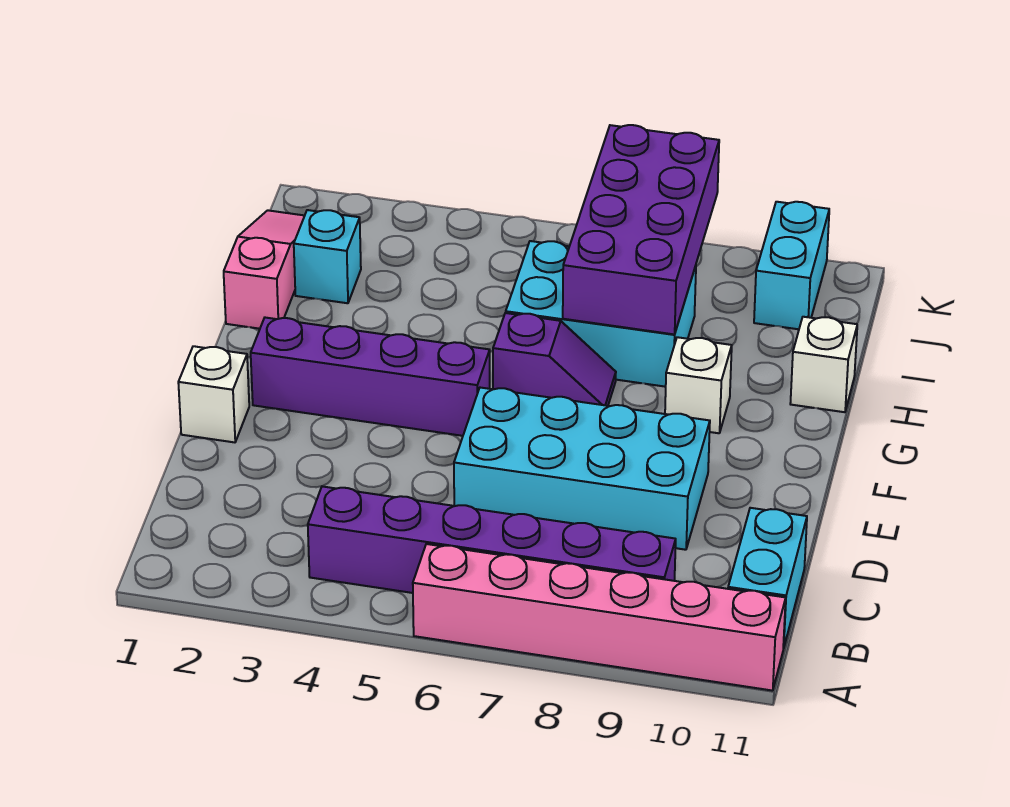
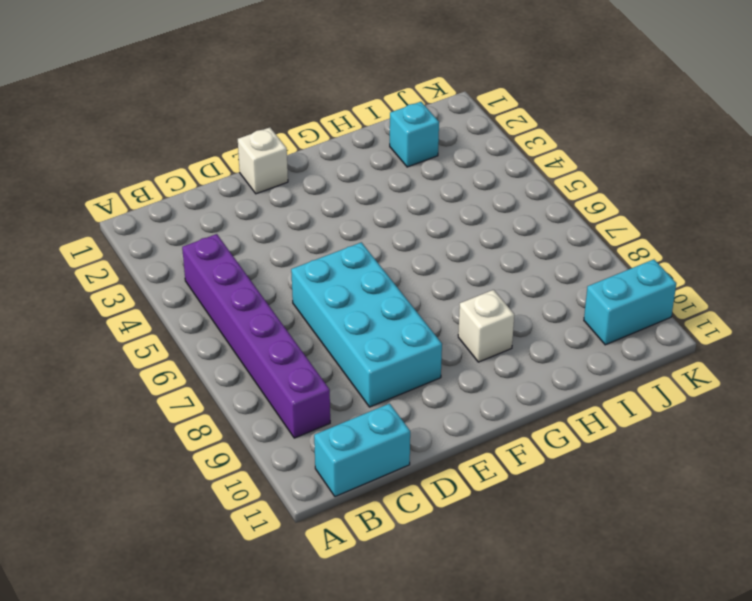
none -> pink brick A6:A11 level 1
none -> purple brick F2:F5 level 1
none -> purple slope G6:G7 level 1 top 6

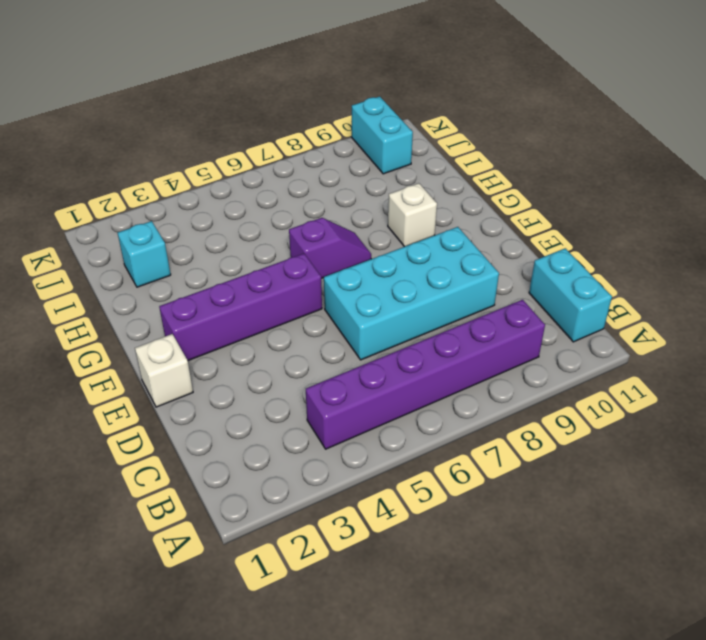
none -> pink brick A6:A11 level 1
none -> pink slope H1:J1 level 1 top H
none -> cyan brick H6:I8 level 1

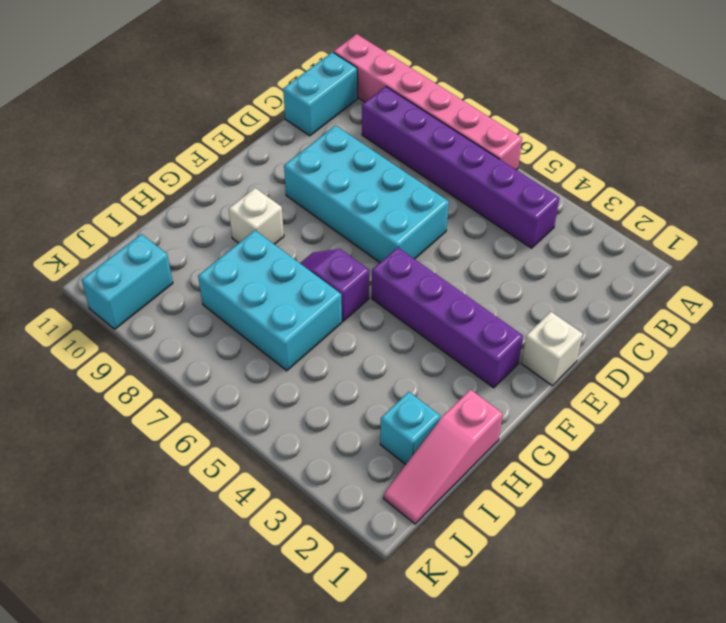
none -> white brick H11 level 1
none -> purple brick H7:K8 level 2

